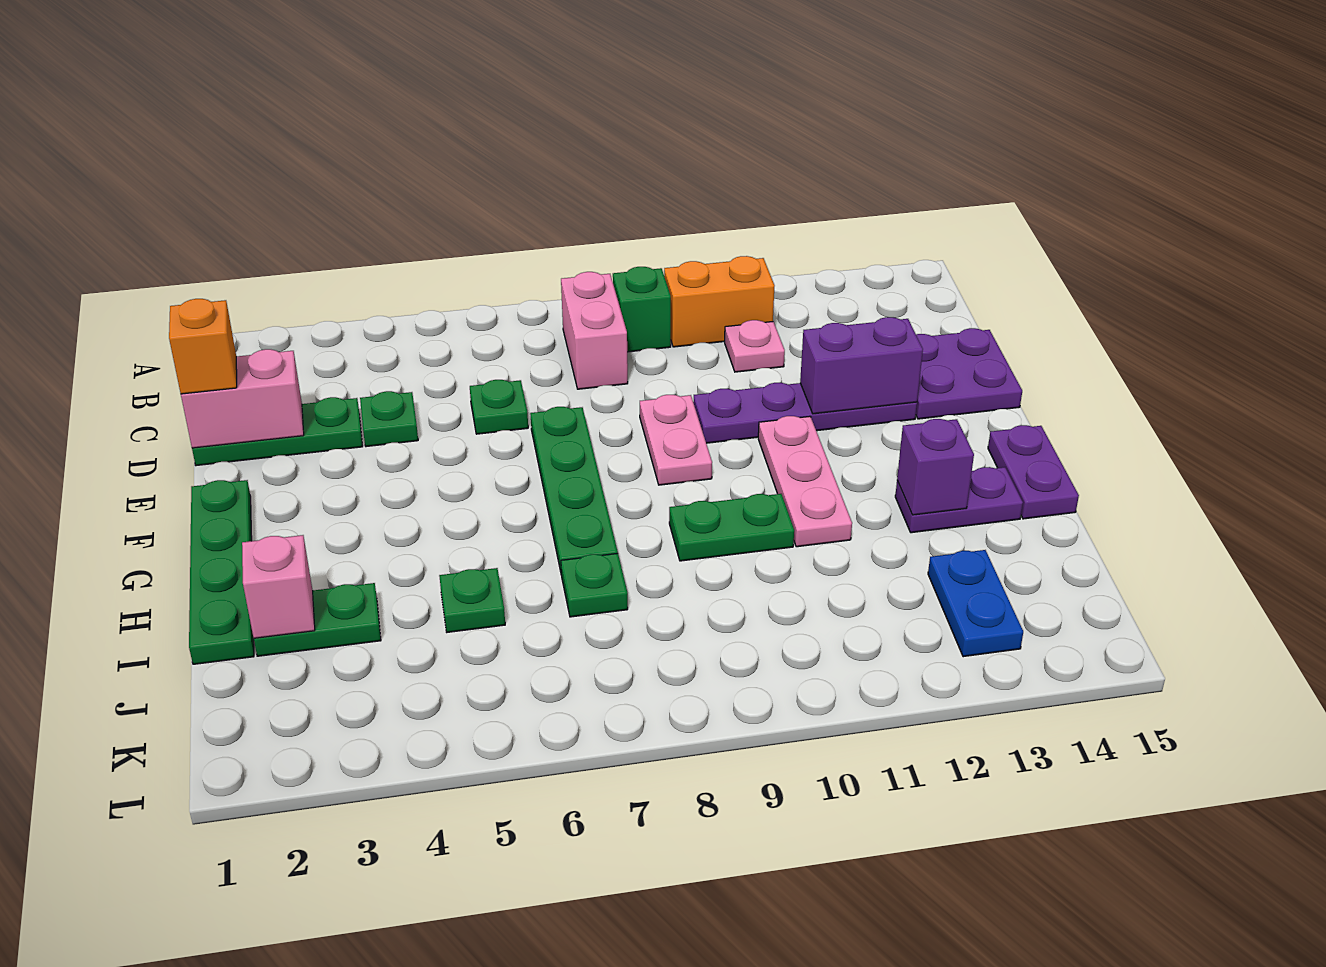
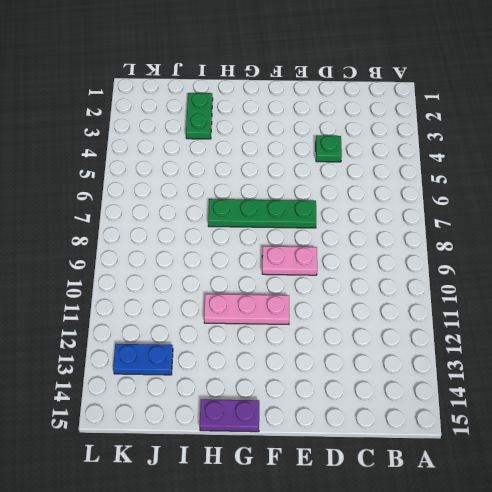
none -> pink brick B8:C8 level 1
none -> green brick B9 level 1
none -> orange brick B10:B11 level 1

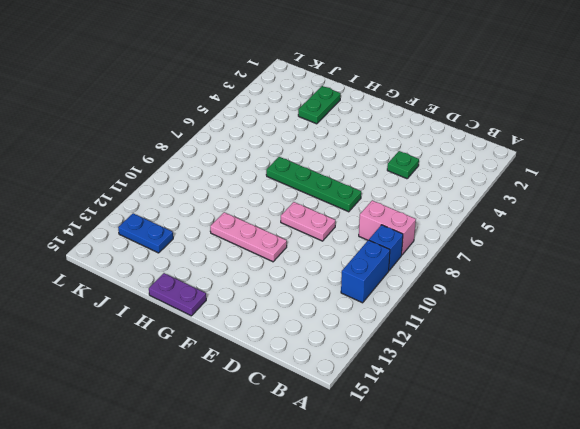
blue brick B9 level 1 -> green brick B9 level 1
blue brick B10:B11 level 1 -> orange brick B10:B11 level 1
none -> pink plate C11 level 1
none -> green plate D1:D3 level 1
none -> green plate D6 level 1

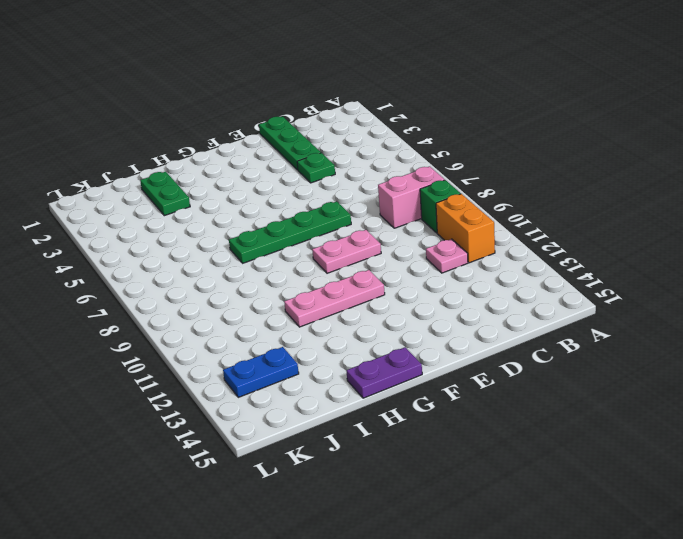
none -> green plate D6 level 1
none -> purple plate D14:E15 level 1
none -> purple plate E10:E13 level 1

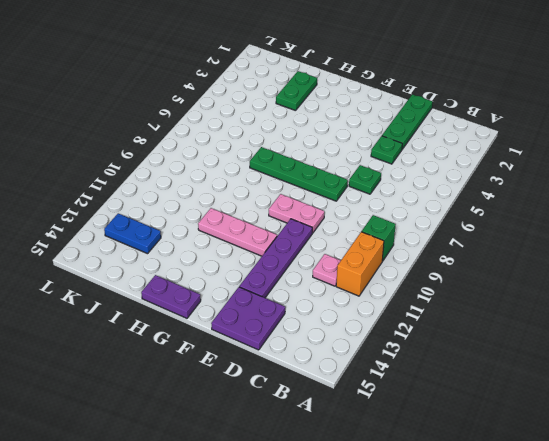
none -> pink brick B8:C8 level 1
none -> green plate F1:I1 level 1
none -> green plate H9:H10 level 1

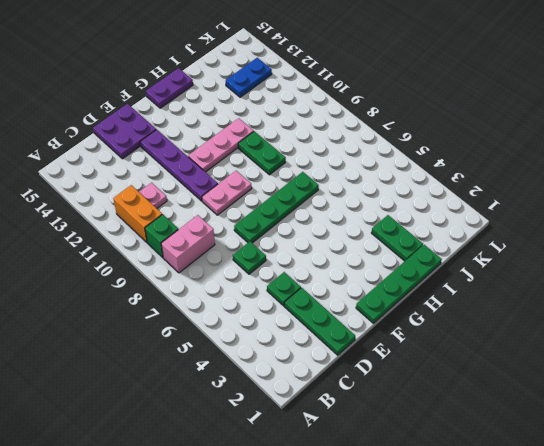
none -> purple plate H13:H14 level 1
none -> green plate I5 level 1
none -> green plate I7 level 1

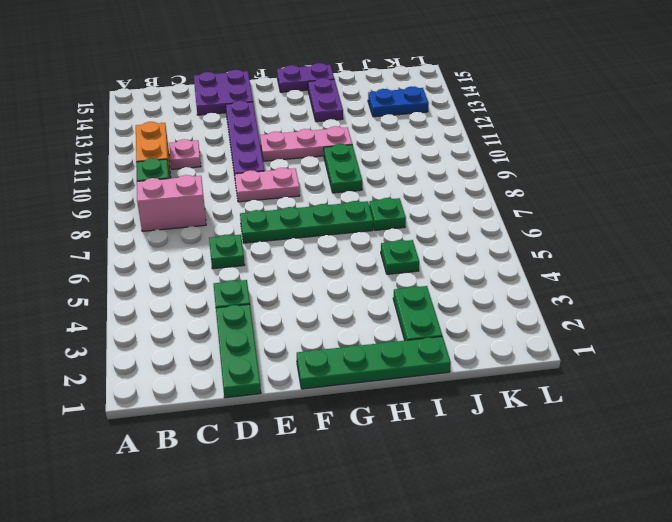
none -> pink brick D1:D2 level 2
none -> purple brick E12:E13 level 2
none -> purple brick H13 level 2

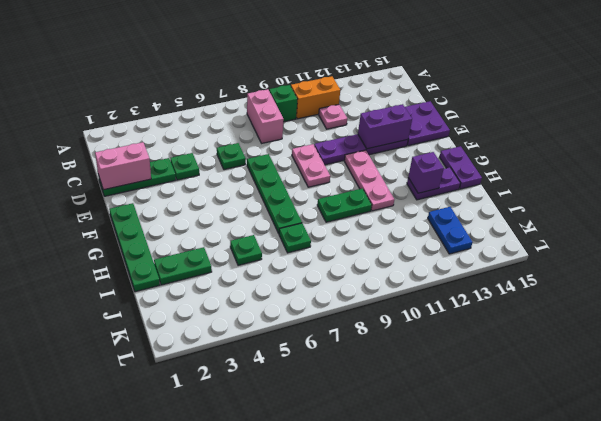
none -> pink brick I2 level 2
none -> orange brick D1 level 3

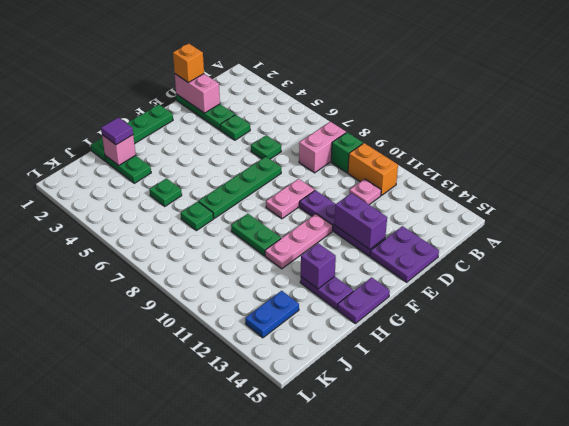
purple tile I2 level 3 -> none

